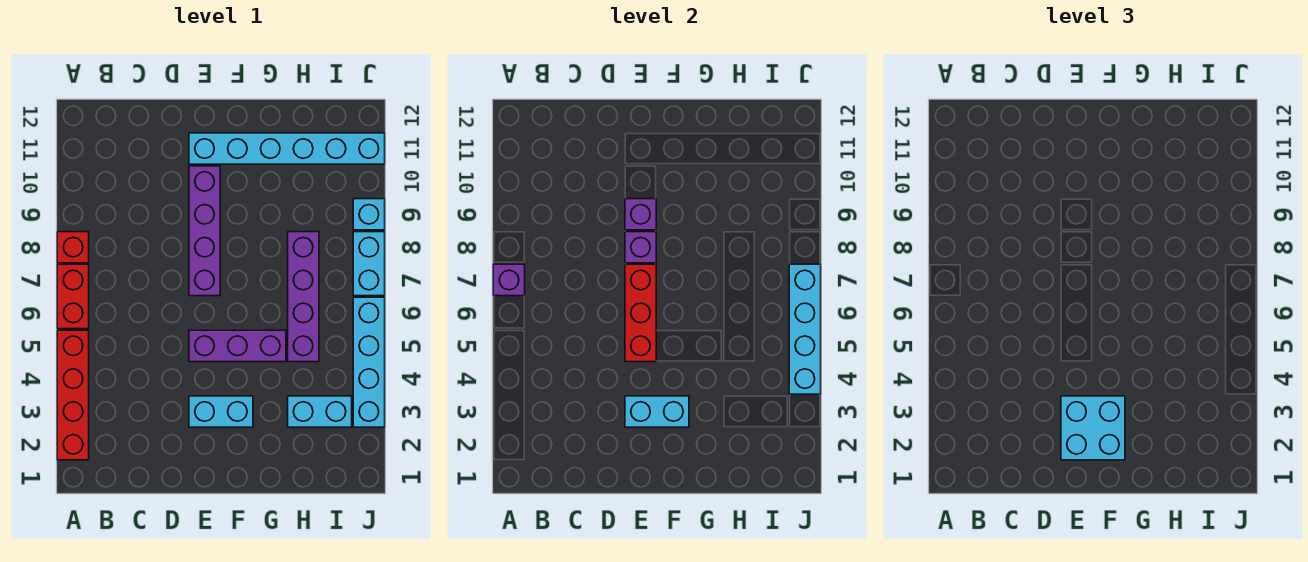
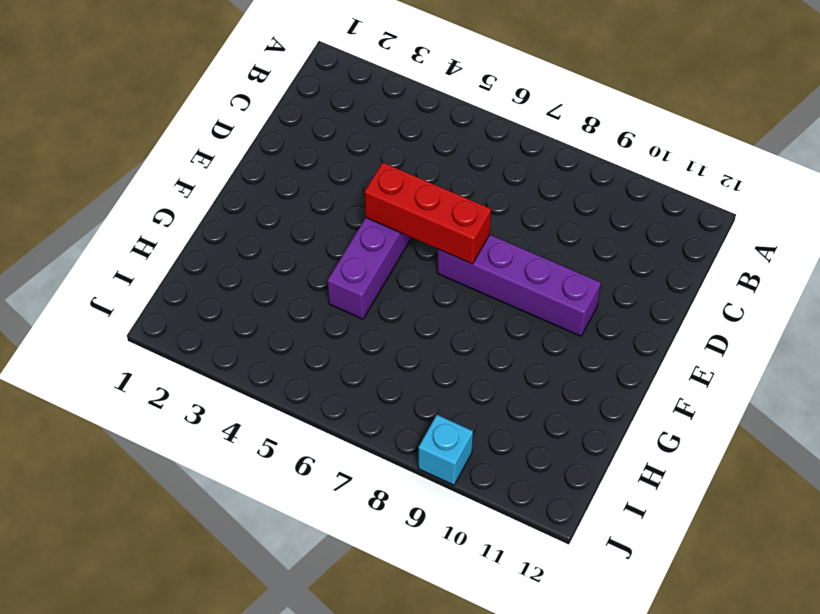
none -> red brick A2:A5 level 1
none -> red brick A6:A7 level 1
none -> red brick A8 level 1

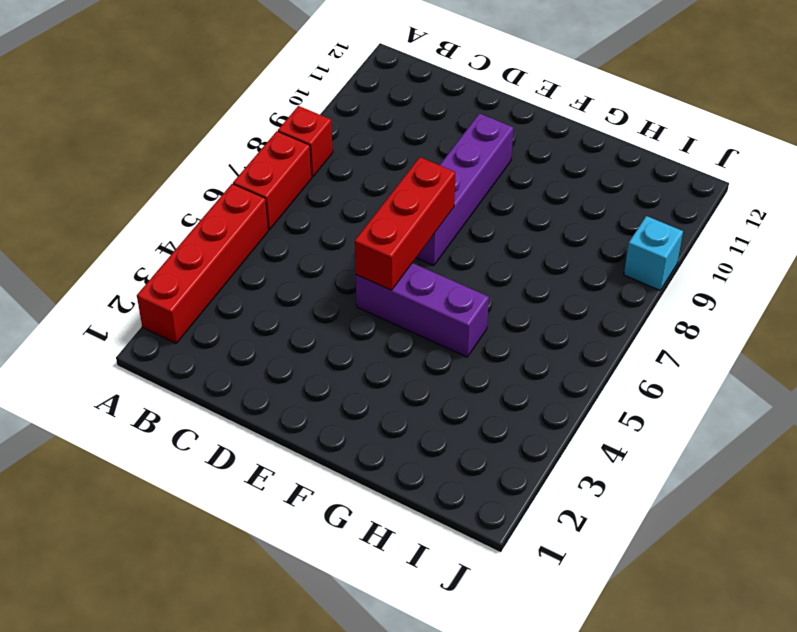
none -> cyan brick E3:F3 level 1
none -> cyan brick E11:J11 level 1
none -> cyan brick H3:I3 level 1

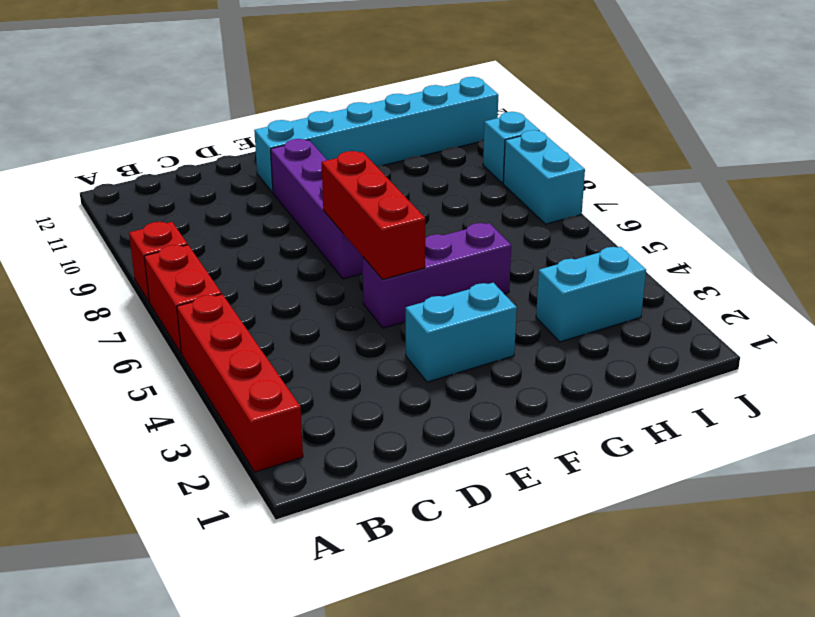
none -> purple brick H5:H8 level 1
none -> cyan brick J3:J6 level 1
none -> purple brick A7 level 2

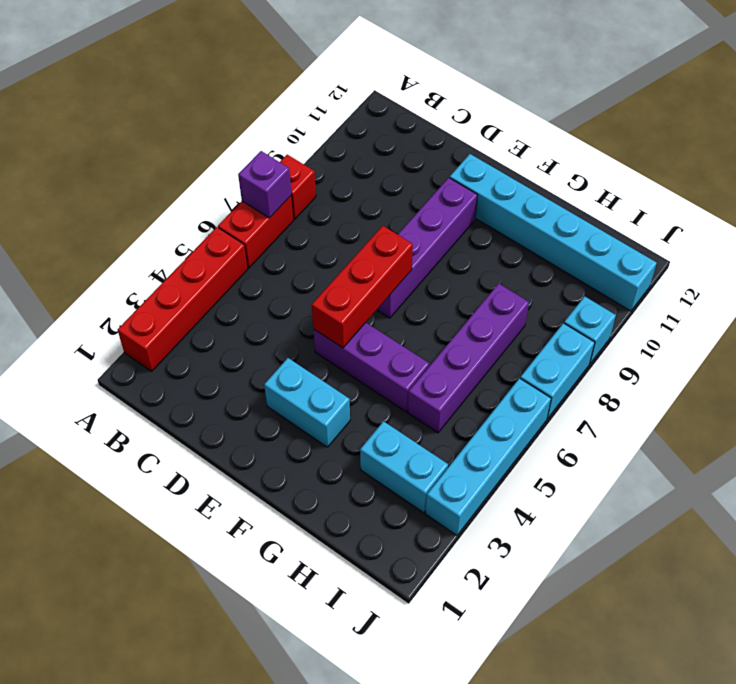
none -> cyan brick E3:F3 level 2
none -> purple brick E8 level 2
none -> purple brick E9 level 2

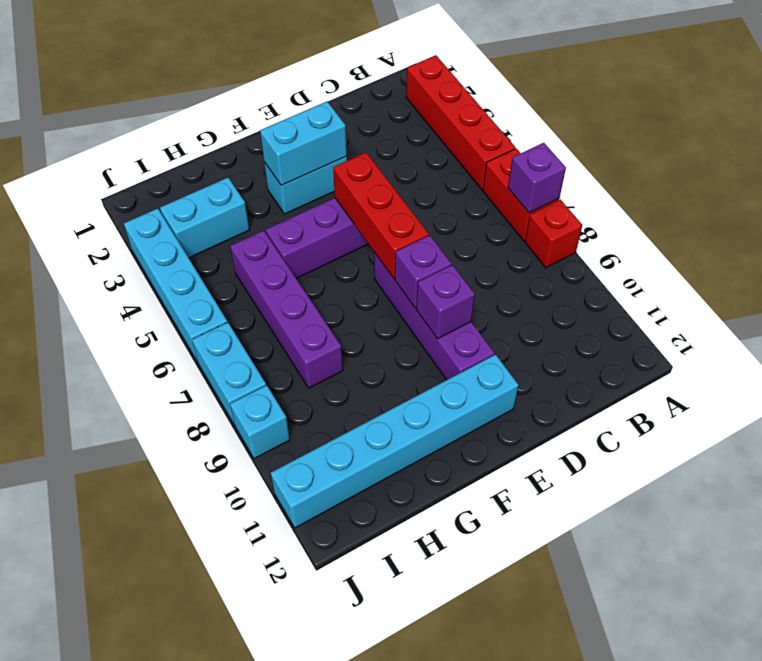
none -> cyan brick J4:J7 level 2
none -> cyan brick E2:F3 level 3

